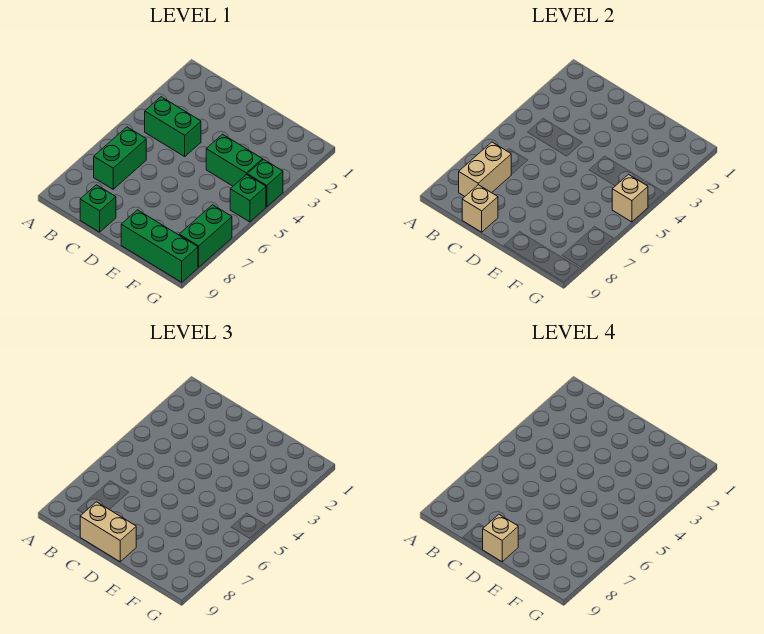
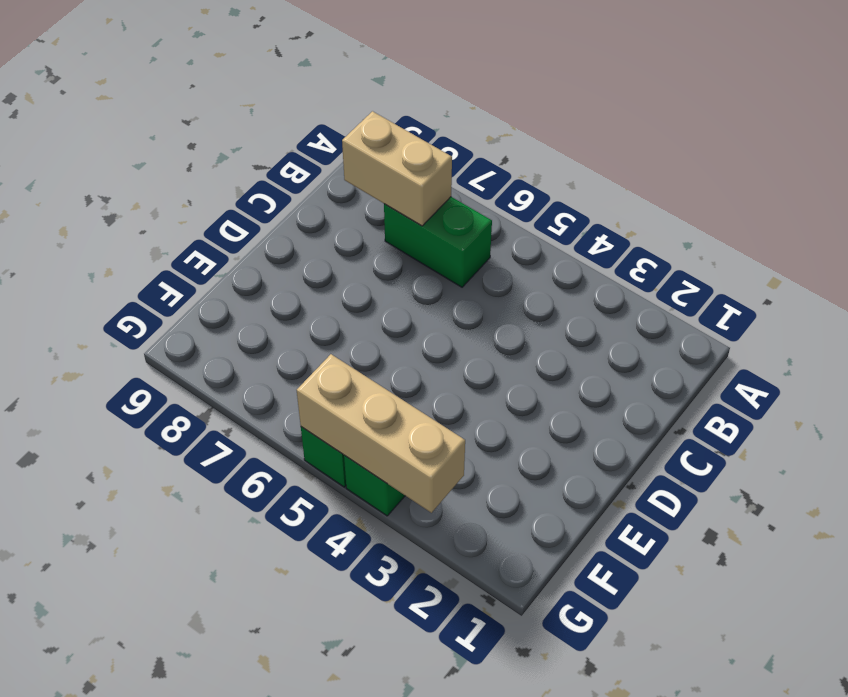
tan brick G3:G5 level 2 -> tan brick G5 level 2
none -> green brick B4:C4 level 1
none -> green brick C9 level 1
none -> green brick E4:F4 level 1

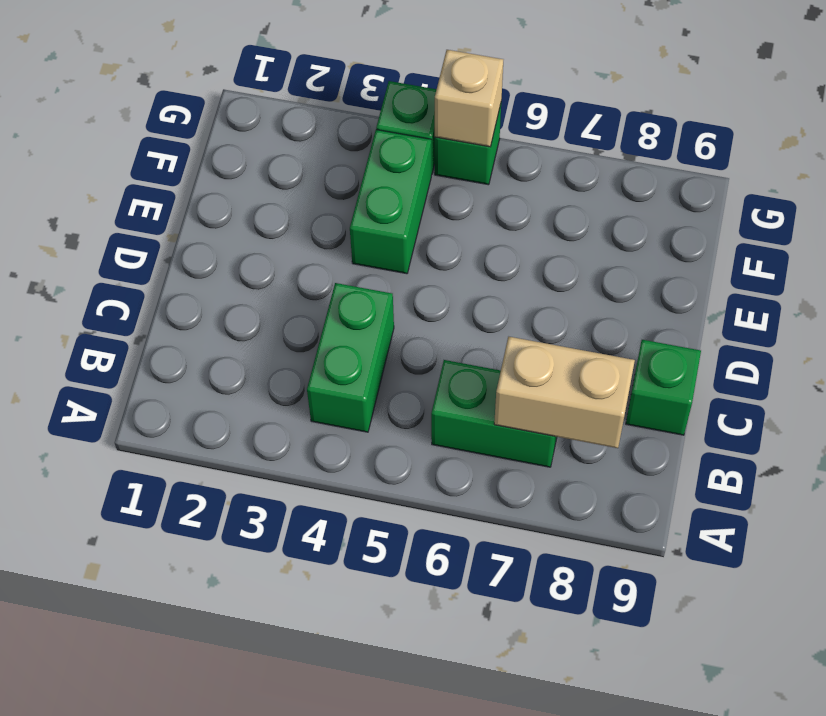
none -> green brick E9:G9 level 1
none -> green brick G7:G8 level 1
none -> tan brick C9 level 2

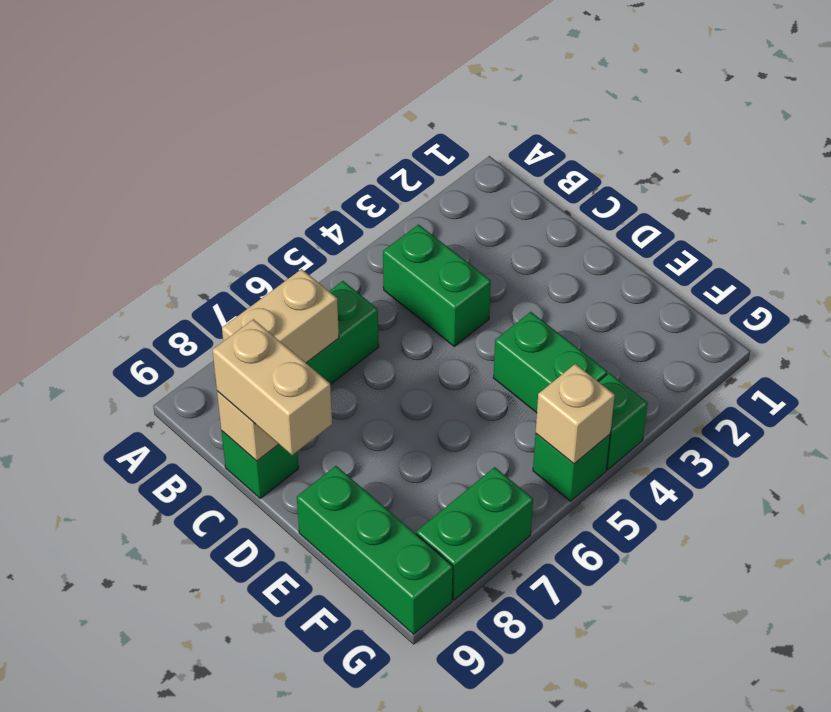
none -> tan brick D9 level 4

